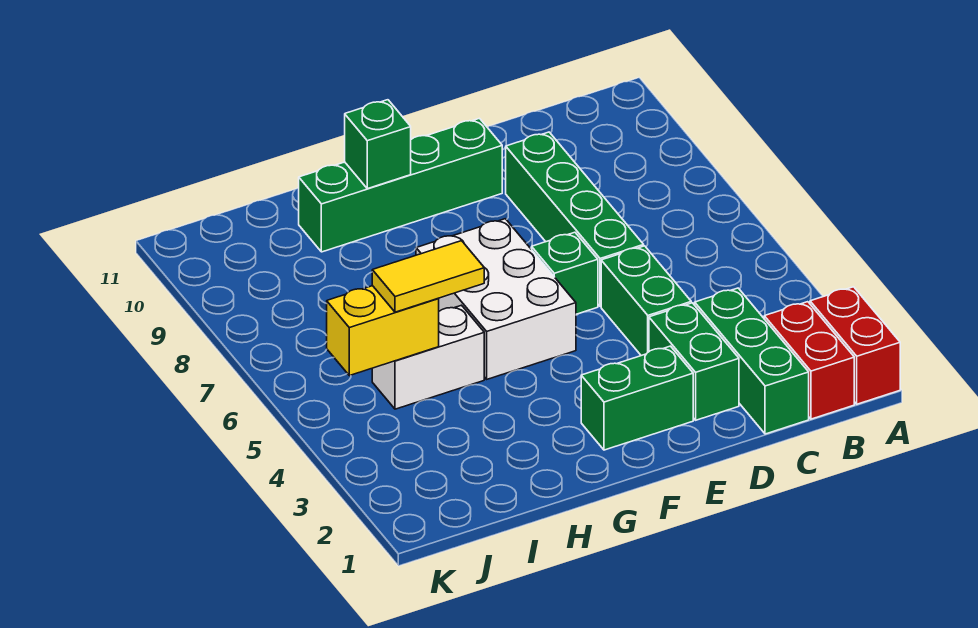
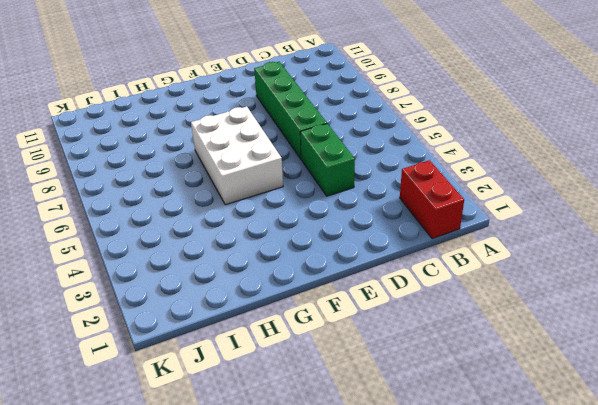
none -> red brick A1:A2 level 1
none -> green brick C1:C3 level 1
none -> green brick D2:D3 level 1

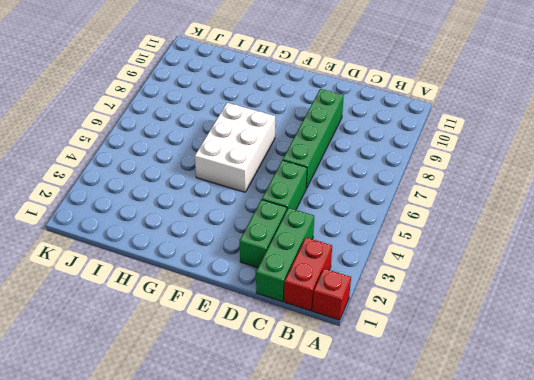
red brick A1 level 1 -> red brick A1:A2 level 1
none -> green brick E2:F2 level 1
none -> green brick E6 level 1
none -> green brick E10:H10 level 1

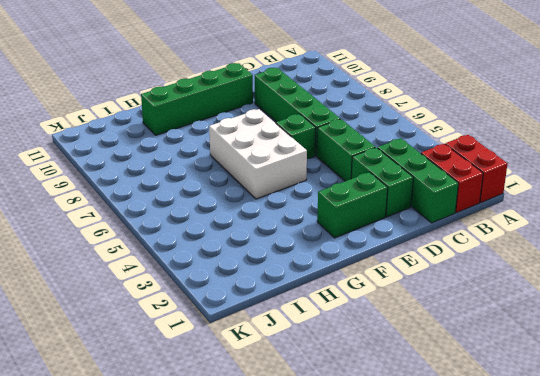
none -> white brick H5:I5 level 1
none -> green brick G10 level 2
none -> yellow brick I5:J5 level 2

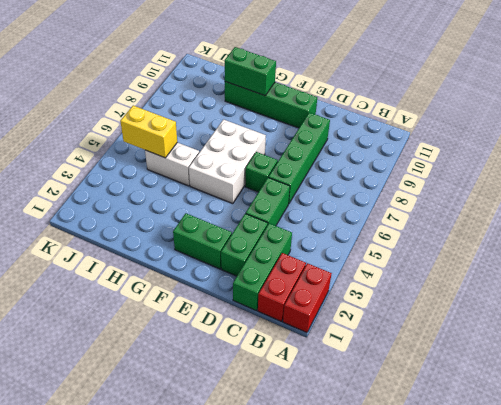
green brick G10:H10 level 2 -> green brick G10 level 2
none -> yellow tile H5:I5 level 3

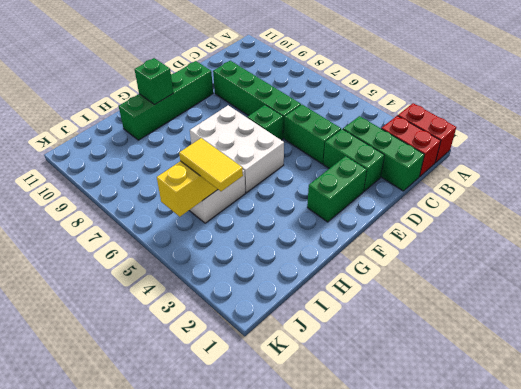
yellow tile I4:I5 level 3 -> yellow tile H5:I5 level 3

